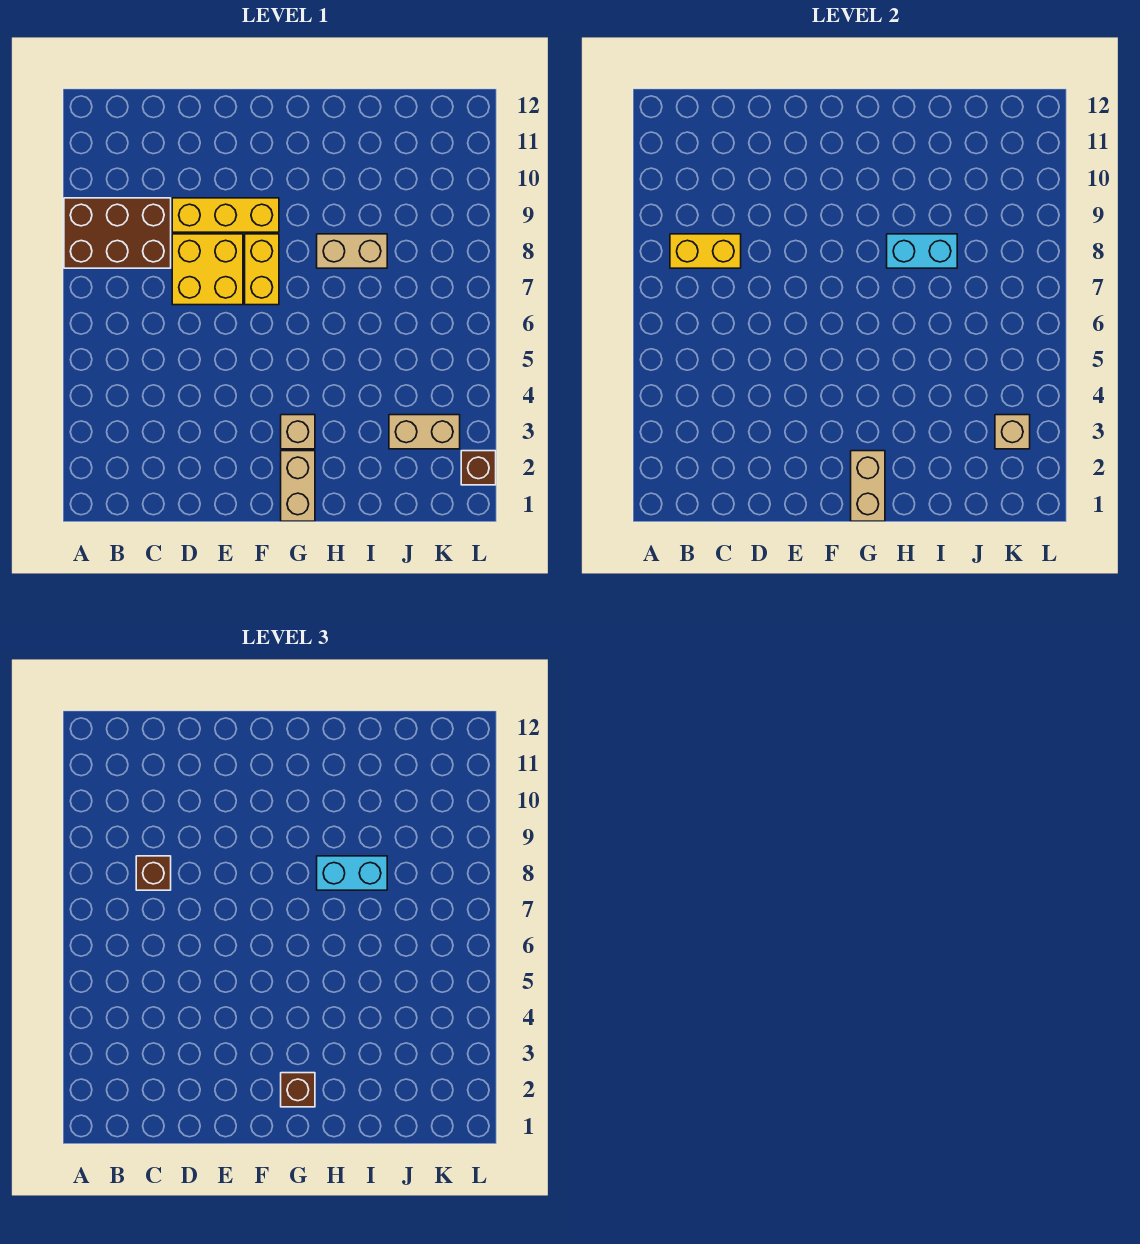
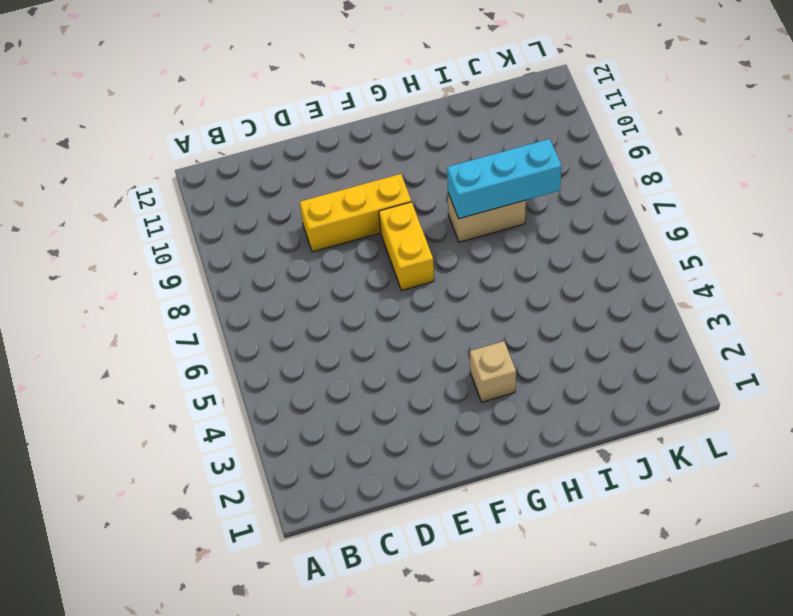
cyan brick H8:J8 level 2 -> cyan brick H8:I8 level 2
none -> brown brick A8:C9 level 1
none -> yellow brick D7:E8 level 1
none -> tan brick G1:G2 level 1

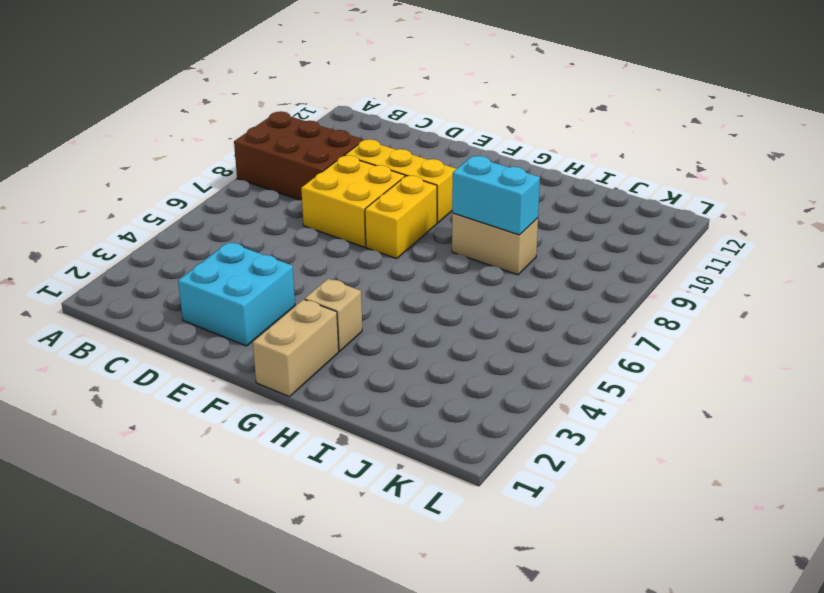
cyan brick D2:E3 level 1 -> none
none -> tan brick J3:K3 level 1
none -> brown brick L2 level 1
none -> yellow brick B8:C8 level 2

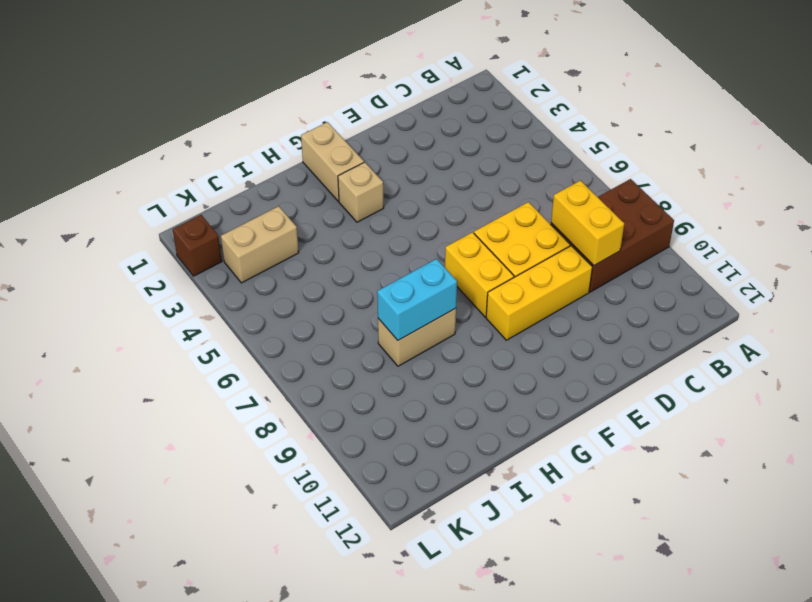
yellow brick C8:C9 level 2 -> yellow brick B8:C8 level 2
none -> tan brick G1:G2 level 2
none -> tan brick K3 level 2
none -> brown brick C8 level 3

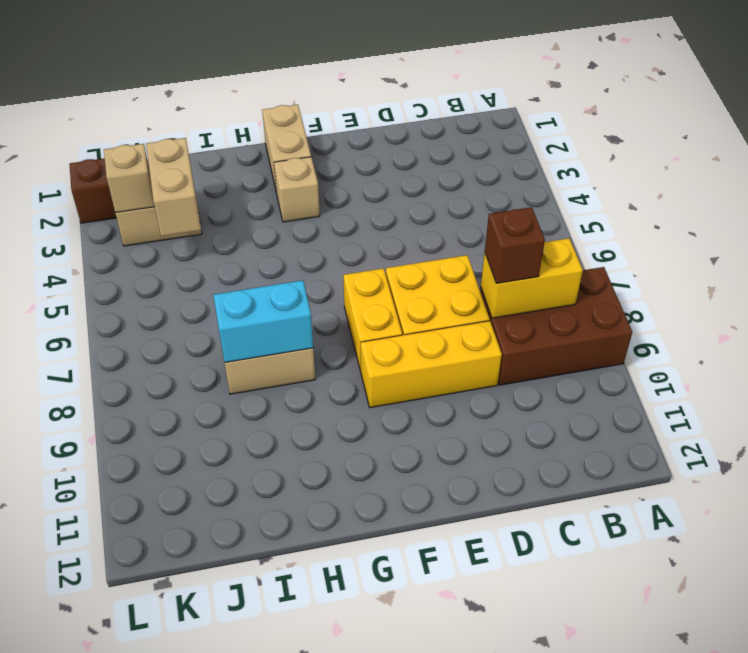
tan brick J3:J4 level 2 -> tan brick G1:G2 level 2
none -> brown brick G2 level 3
none -> cyan brick H8:I8 level 3

